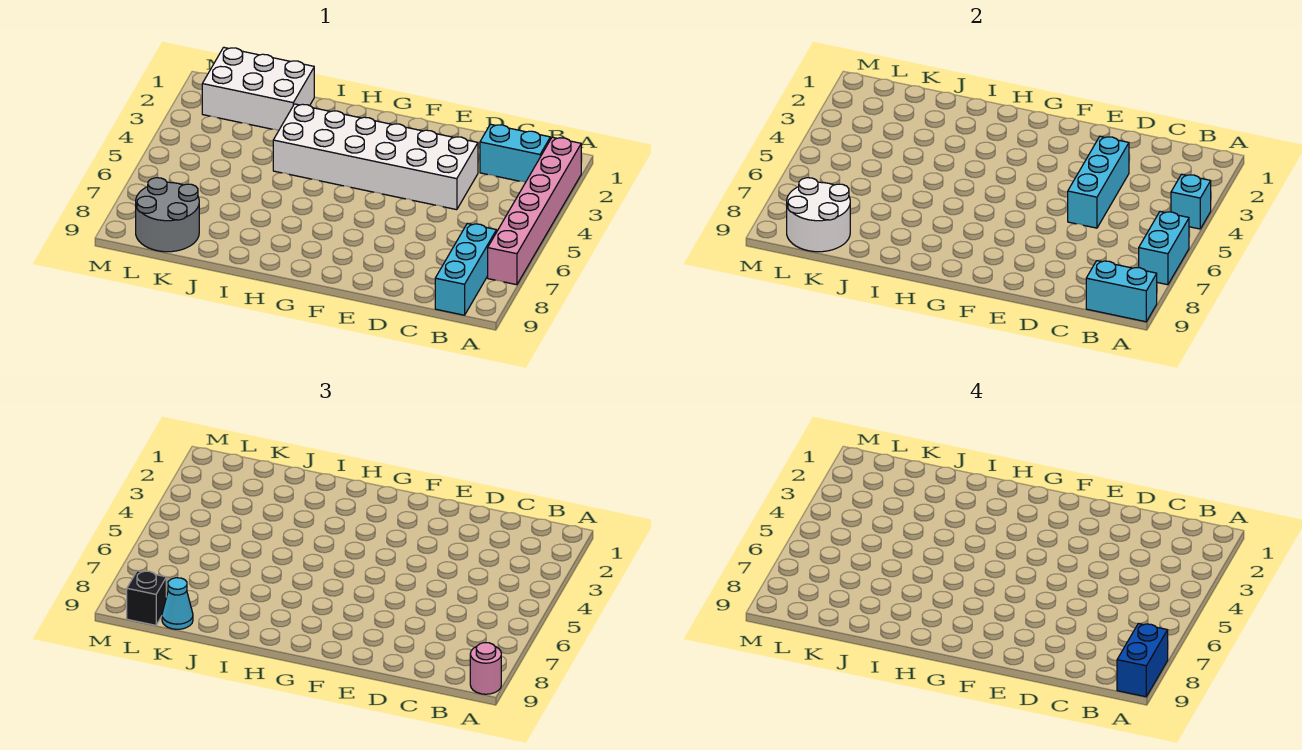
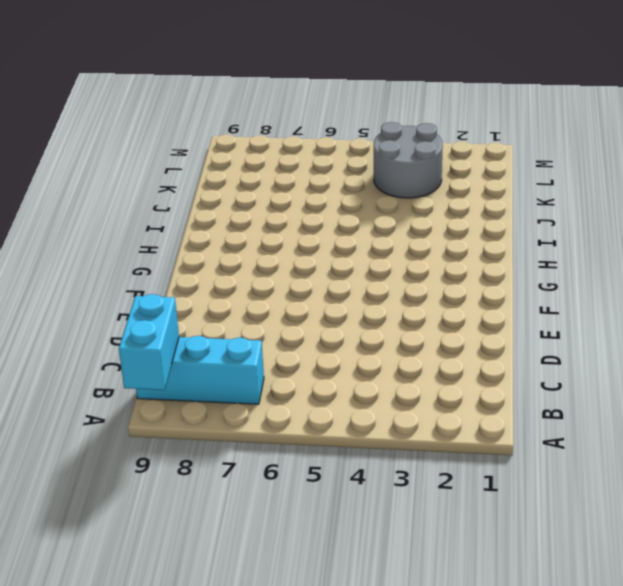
grey round brick K3:L4 level 1 -> grey round brick K8:L9 level 1
none -> pink brick A2:A7 level 1
none -> cyan brick B2:C2 level 1
none -> white brick D3:I4 level 1

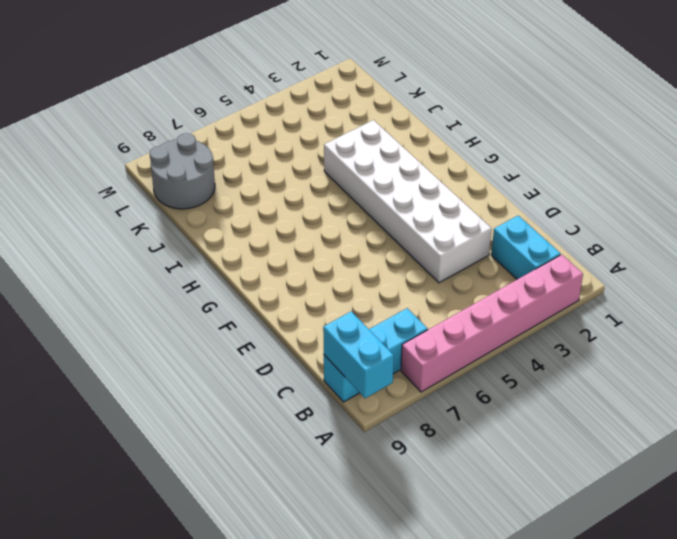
none -> white brick J1:L2 level 1
none -> cyan brick A4 level 2
none -> cyan brick A6:A7 level 2

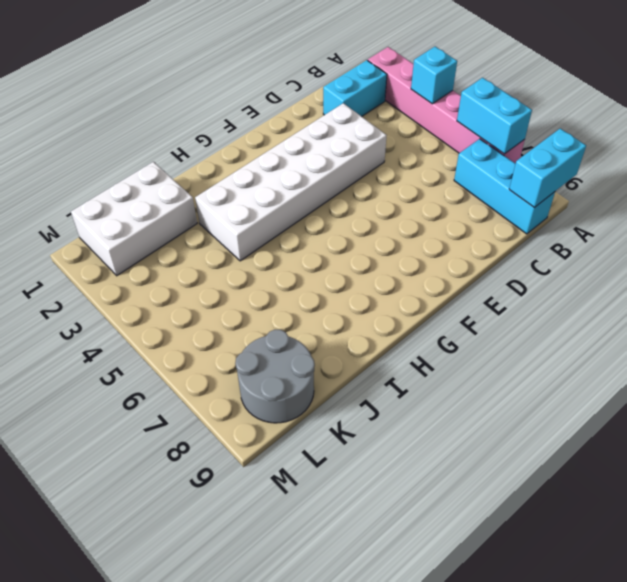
none -> cyan brick D3:D5 level 2
none -> white round brick K8:L9 level 2
none -> pink round brick A9 level 3

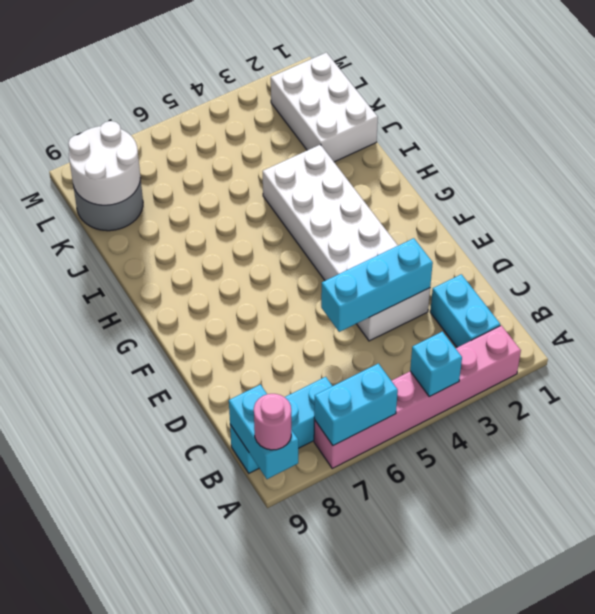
none -> cyan cone K9 level 3
none -> black brick L9 level 3
none -> blue brick A8:A9 level 4

